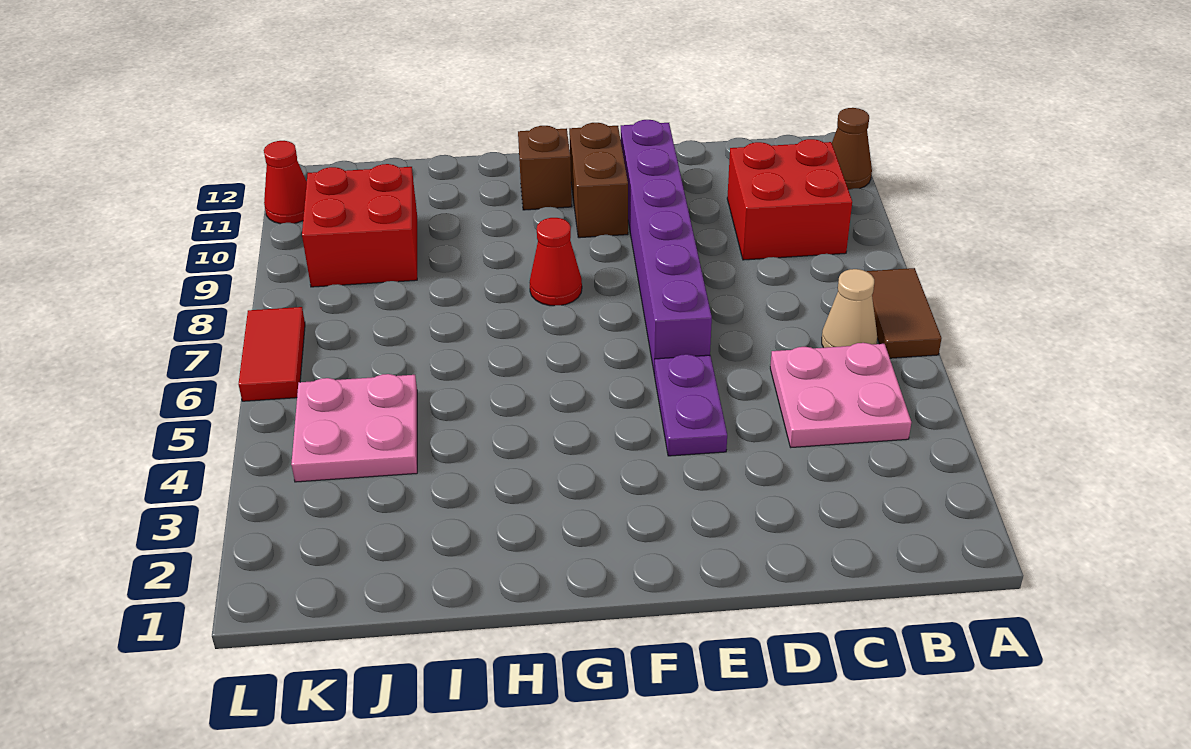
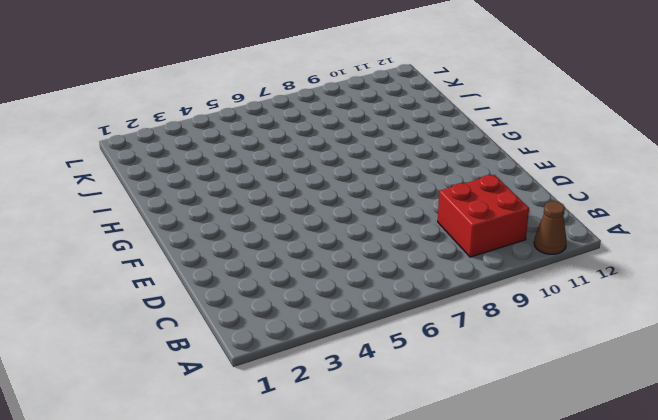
none -> brown tile A6:A7 level 1
none -> pink plate B4:C5 level 1
none -> tan cone B6 level 1

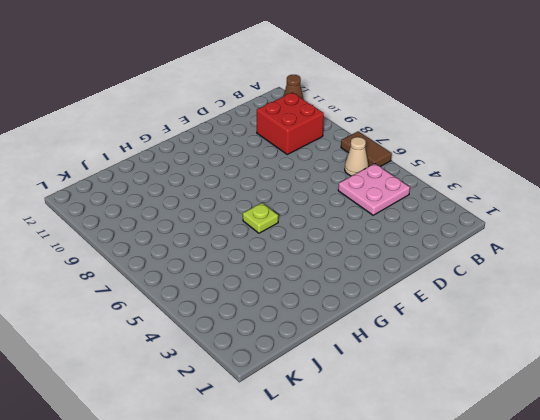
lime plate G6 level 1 -> none
none -> purple plate E4:E5 level 1
none -> purple brick E6:E11 level 1
none -> brown brick F10:F11 level 1

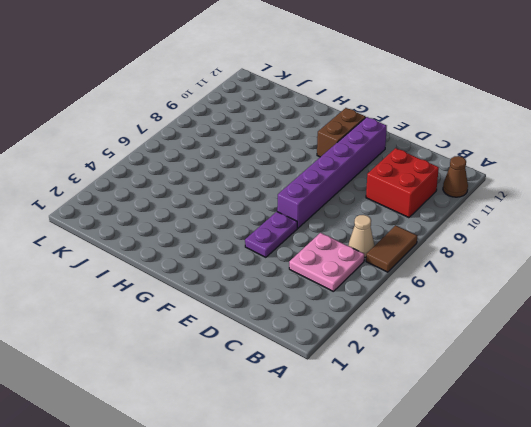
none -> red cone G8 level 1
none -> brown brick G11 level 1
none -> pink plate J4:K5 level 1

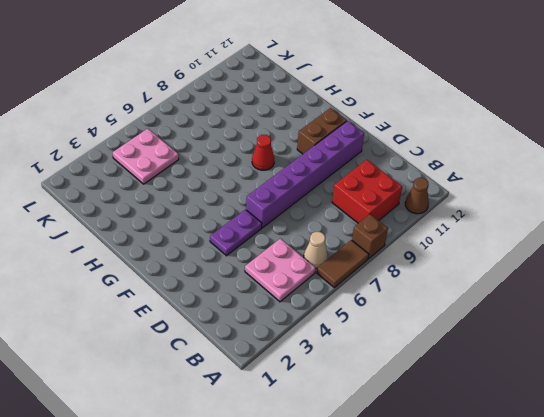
brown brick A8 level 1 -> brown brick G11 level 1
none -> red brick J9:K10 level 1
none -> red tile L6:L7 level 1
none -> red cone L11 level 1

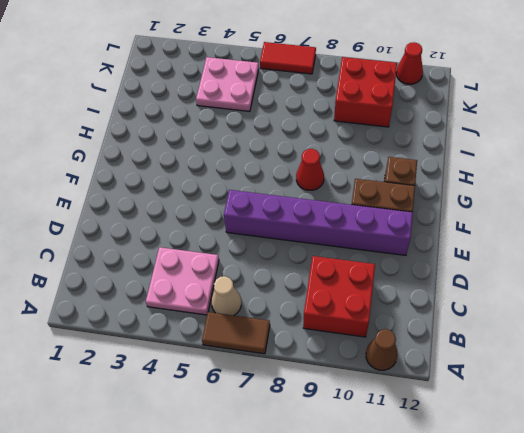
none -> purple plate E4:E5 level 1

